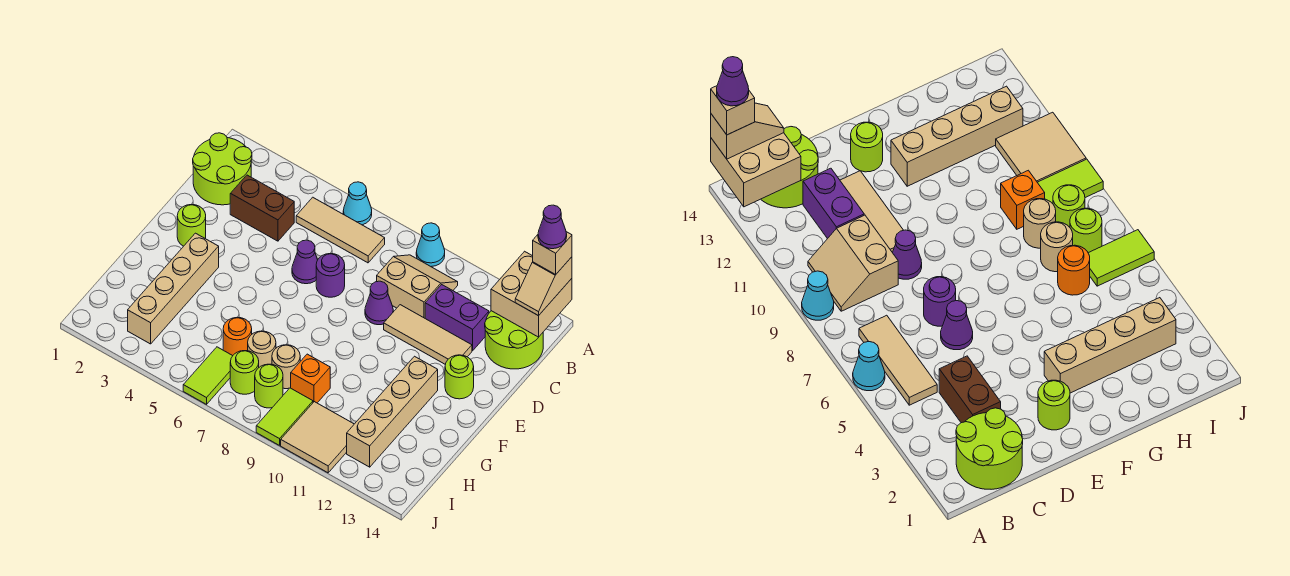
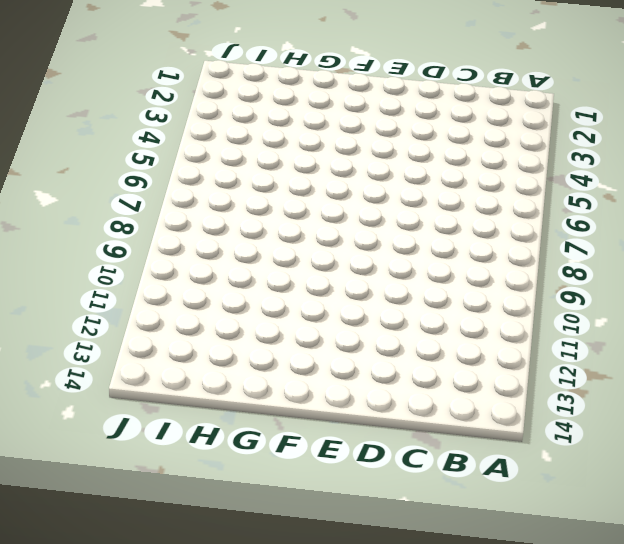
none -> cyan cone A6 level 1
none -> cyan cone A9 level 1
none -> lime round brick B1:C2 level 1

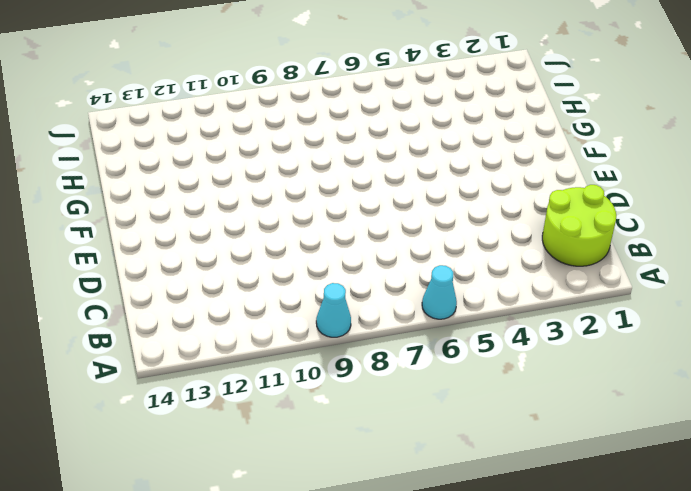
none -> tan tile B5:B7 level 1
none -> tan slope B9:C10 level 1 top C
none -> lime round brick B13:C14 level 1

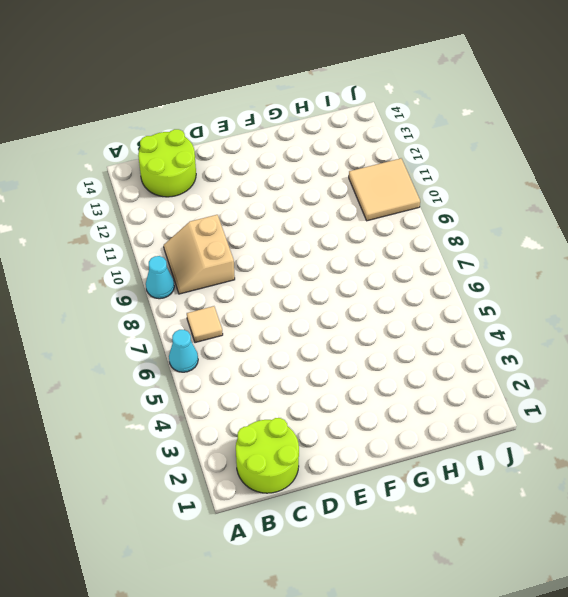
tan tile B7 level 1 -> tan tile B5:B7 level 1
none -> brown brick C3:C4 level 1
none -> purple brick C11:C12 level 1
none -> purple cone D6 level 1

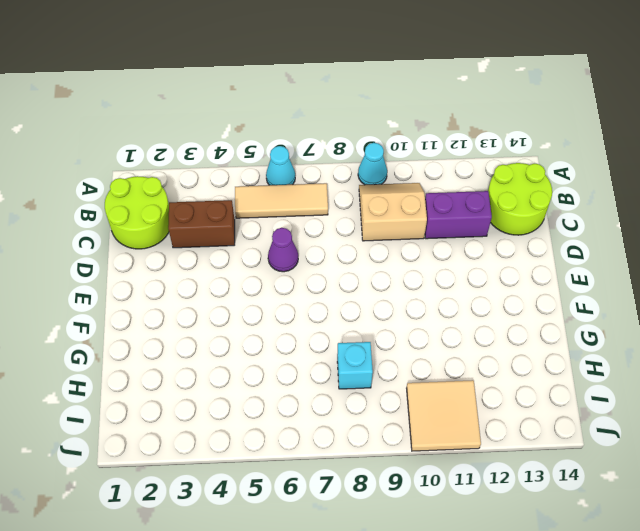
cyan brick H8 level 1 -> tan round brick H8 level 1
none -> purple round brick D7 level 1
none -> purple cone D9 level 1
none -> tan tile D10:D12 level 1

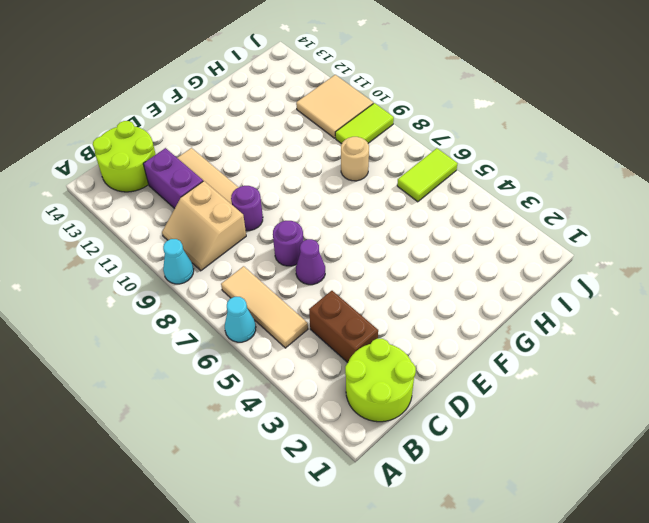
purple round brick D9 level 1 -> purple cone D9 level 1
none -> lime round brick E2 level 1
none -> lime round brick E13 level 1
none -> tan brick F3:I3 level 1

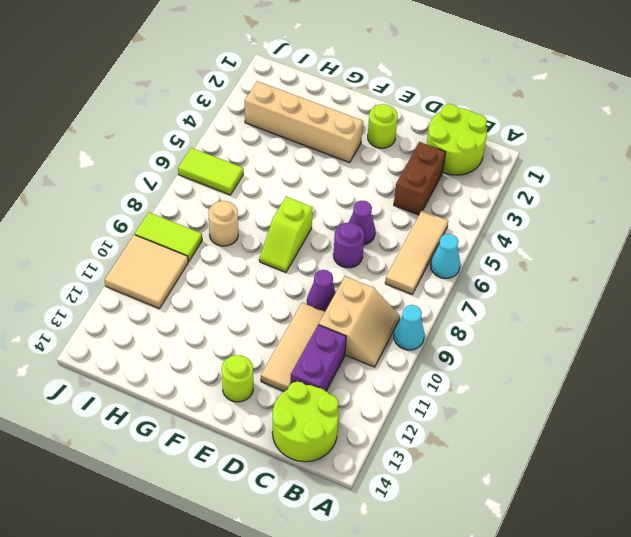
lime slope F7:F8 level 1 top 7 -> none
none -> tan brick F12:I12 level 1
none -> orange round brick H6 level 1
none -> tan round brick H7 level 1

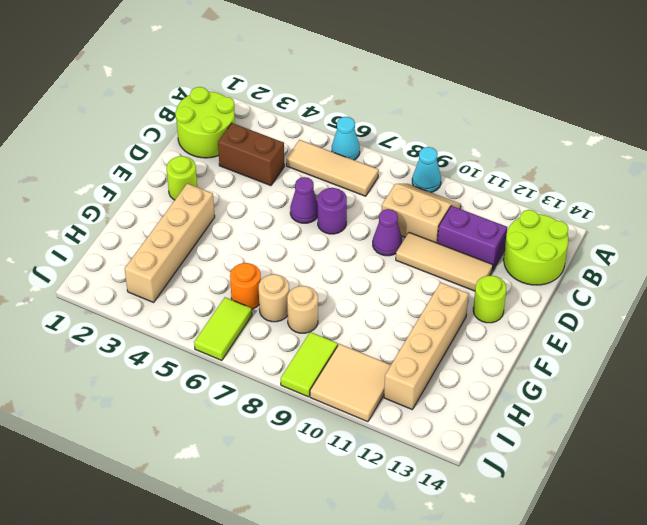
none -> orange brick H9 level 1
none -> lime round brick I7 level 1
none -> lime round brick I8 level 1

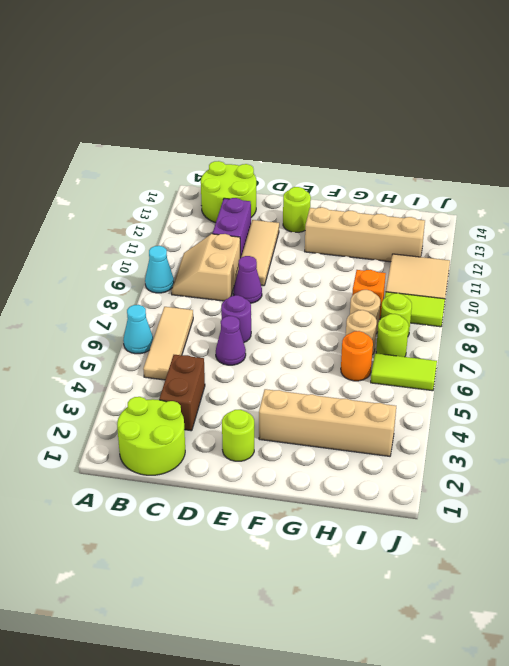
none -> tan brick A13:B14 level 2
none -> tan slope A14:B14 level 3 top A
none -> tan brick A14 level 4

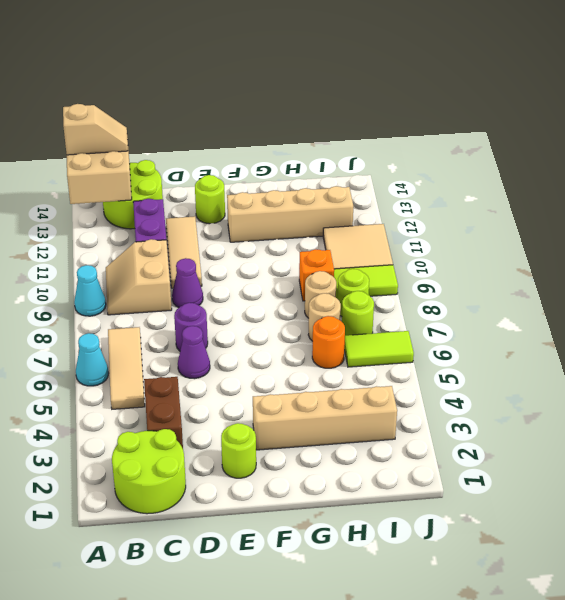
none -> tan brick A14 level 4
none -> purple cone A14 level 5

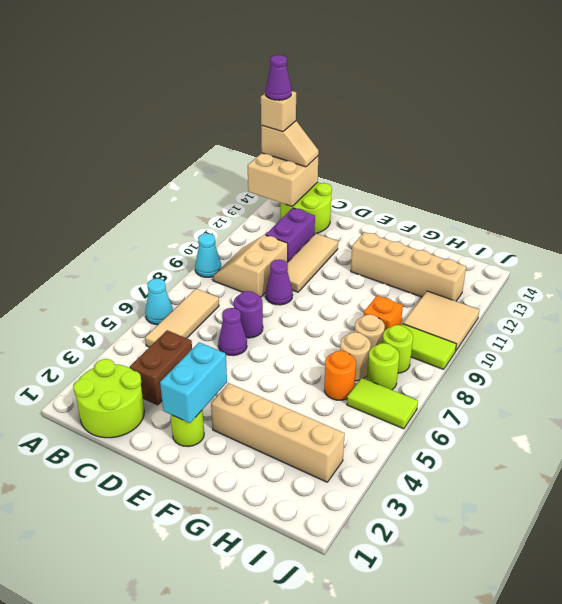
cyan brick E2:E3 level 2 -> none
none -> lime round brick E13 level 1

